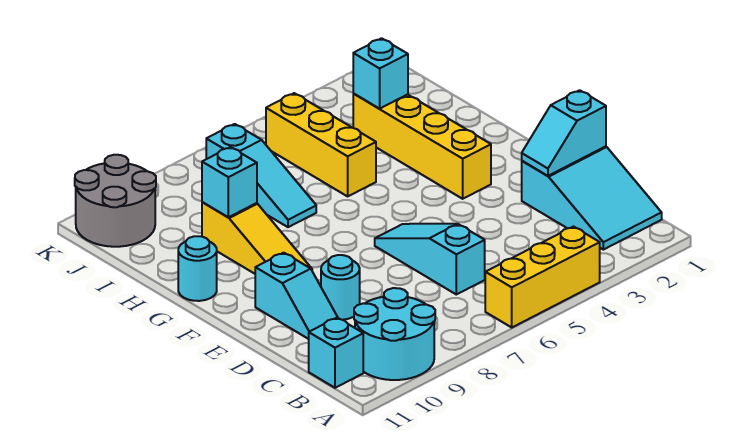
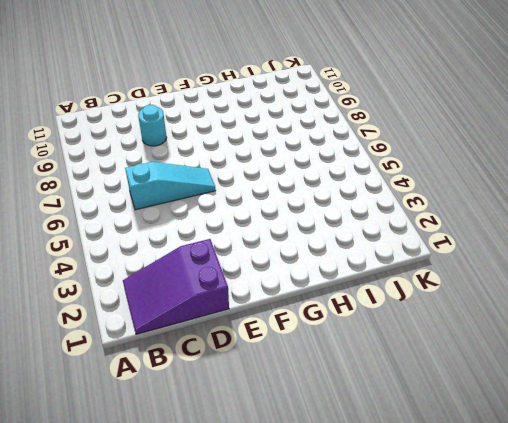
purple slope B1:D2 level 1 top D -> cyan slope B1:D2 level 1 top D
none -> yellow brick A4:A6 level 1
none -> cyan round brick A9:B10 level 1
none -> cyan brick B11 level 1

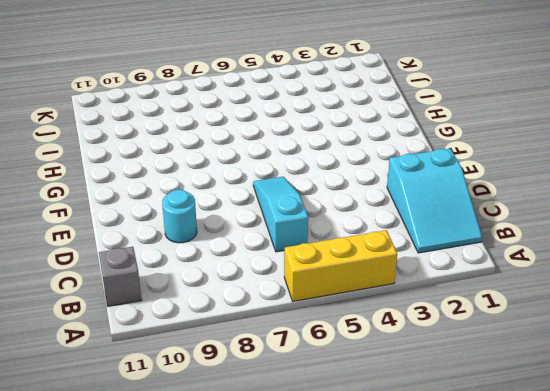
grey brick B11 level 1 -> cyan brick B11 level 1
none -> cyan round brick A9:B10 level 1
none -> cyan slope D10:E10 level 1 top E
none -> yellow brick F3:I3 level 1

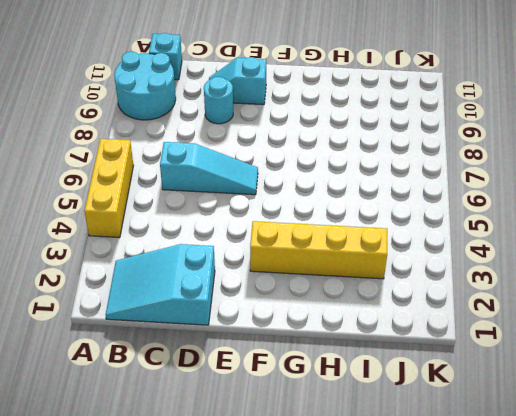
none -> yellow slope F9:H9 level 1 top H
none -> cyan round brick G11 level 1
none -> yellow brick H5:J5 level 1

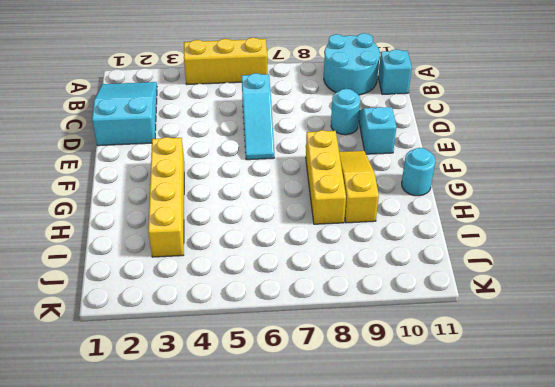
yellow brick F8:H8 level 1 -> yellow brick H5:J5 level 1
none -> cyan slope H7:J7 level 1 top J
none -> grey round brick J10:K11 level 1
none -> cyan slope D1:D2 level 2 top 1

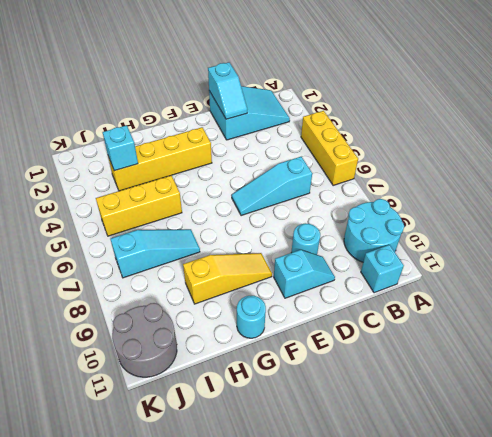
none -> cyan brick H9 level 2

